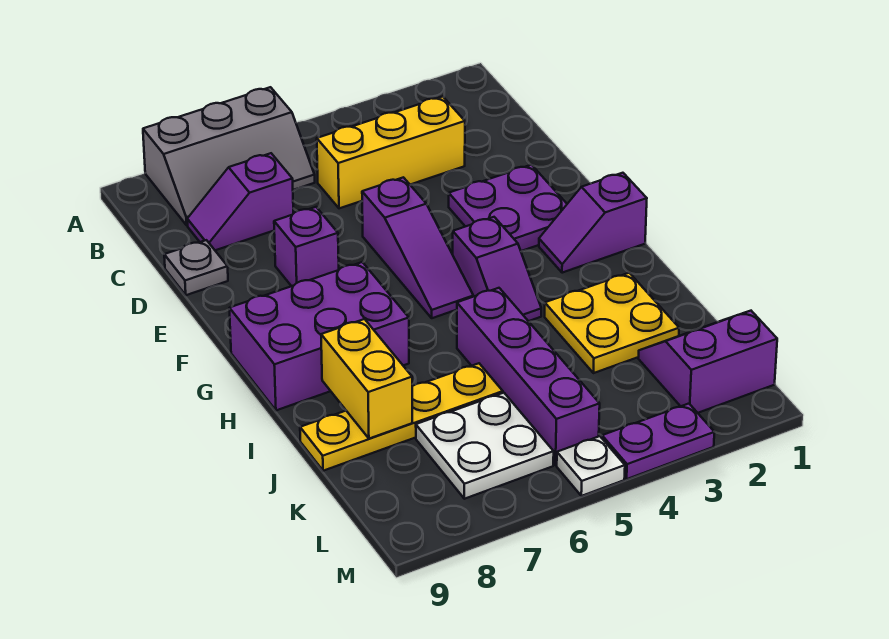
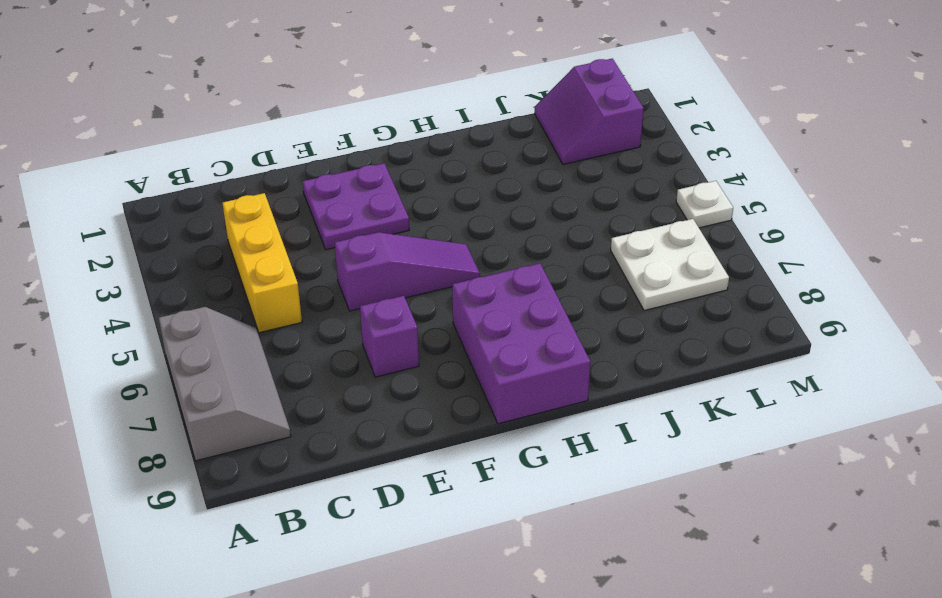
none -> purple slope C7:C8 level 1 top 7
none -> grey plate D9 level 1
none -> purple slope G1:G2 level 1 top 1

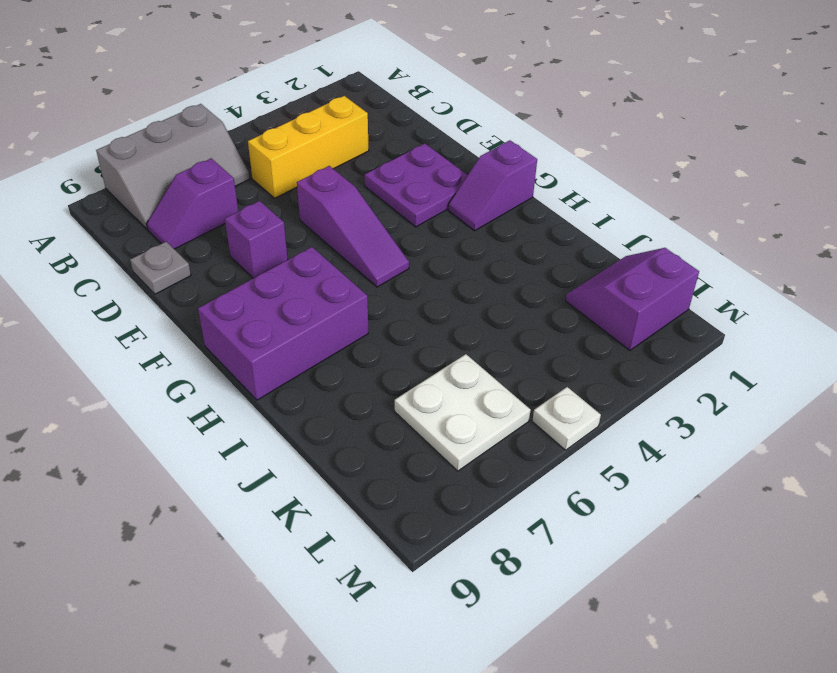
none -> purple slope G4:H4 level 1 top G
none -> yellow plate I2:J3 level 1
none -> purple brick I5:L5 level 1

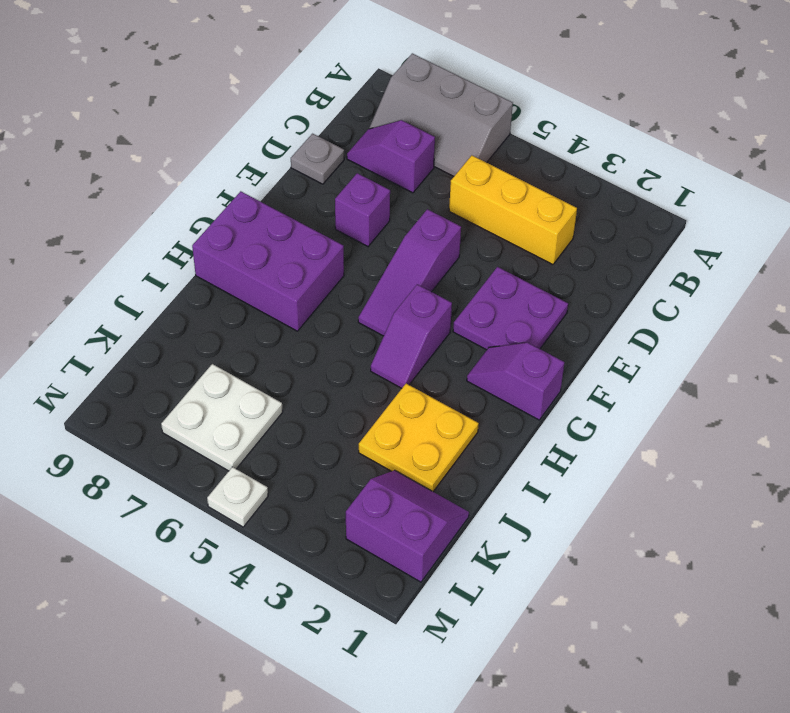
none -> purple brick I5:L5 level 1
none -> yellow plate J6:J9 level 1
none -> purple plate M3:M4 level 1

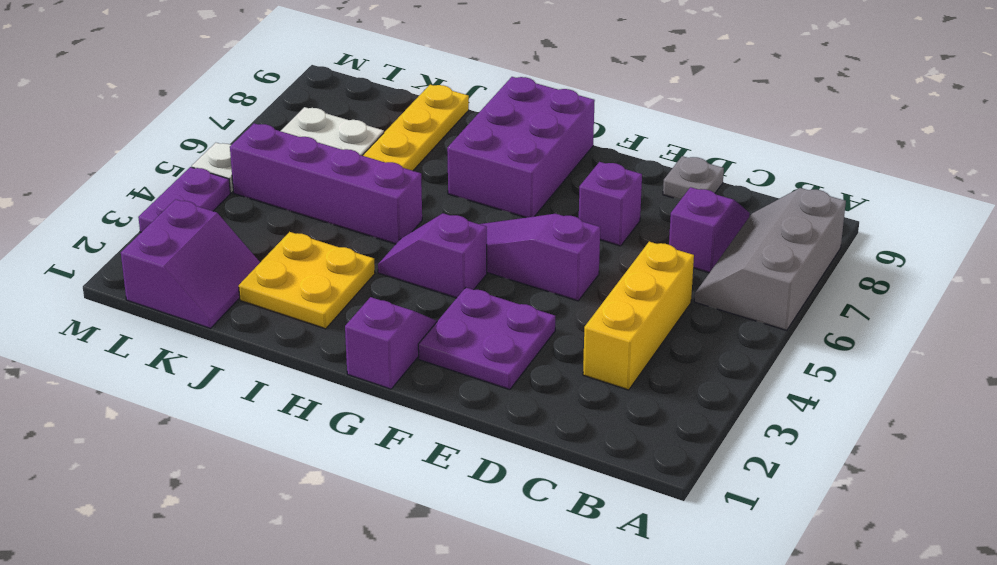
none -> yellow brick I8:J8 level 2

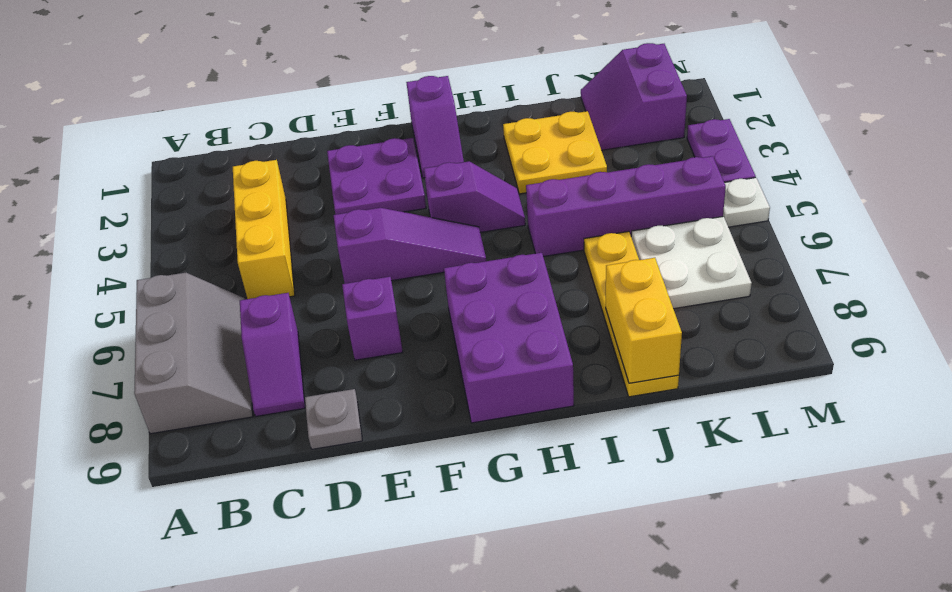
yellow brick J8:J9 level 2 -> yellow brick I8:J8 level 2

